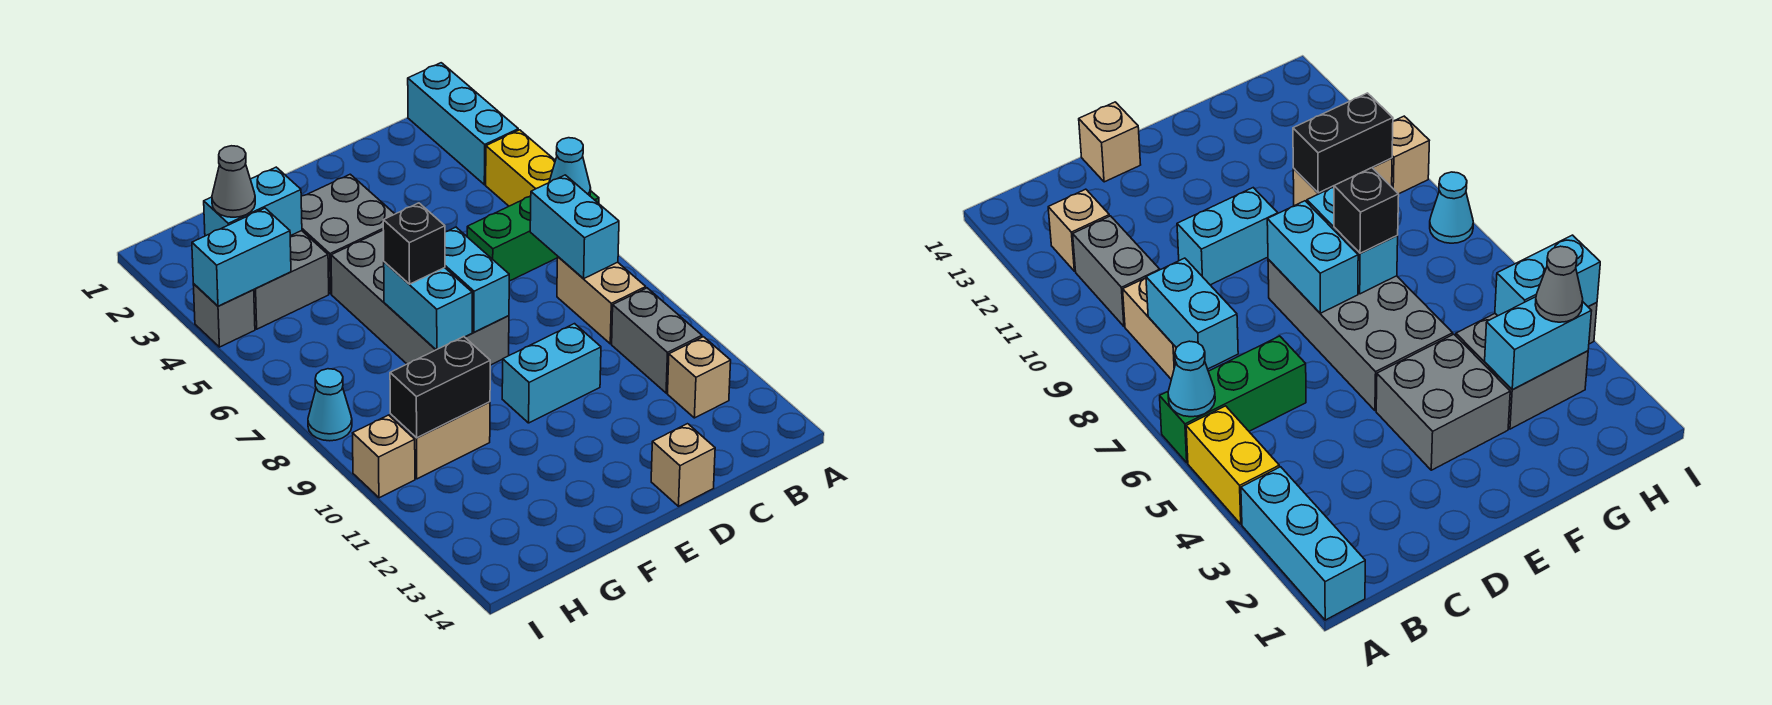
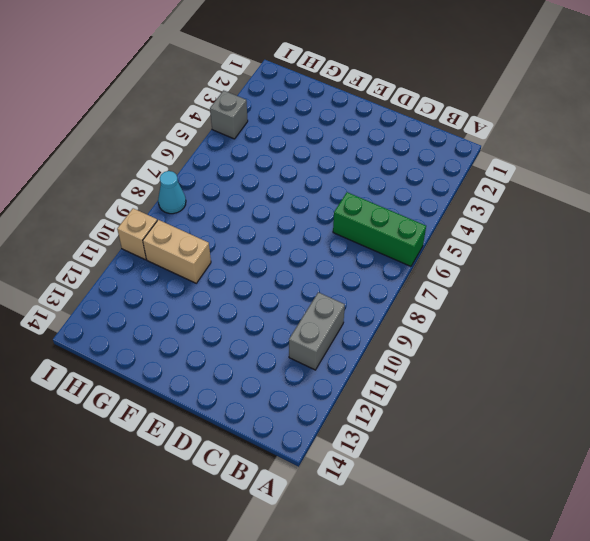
none -> cyan brick A1:A3 level 1
none -> yellow brick A4:A5 level 1
none -> tan brick B8:B9 level 1

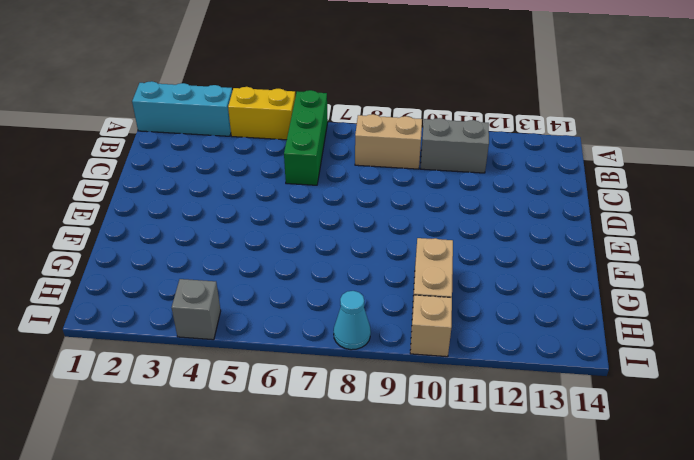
none -> tan brick B12 level 1
none -> cyan brick D10:E10 level 1
none -> tan brick D14 level 1

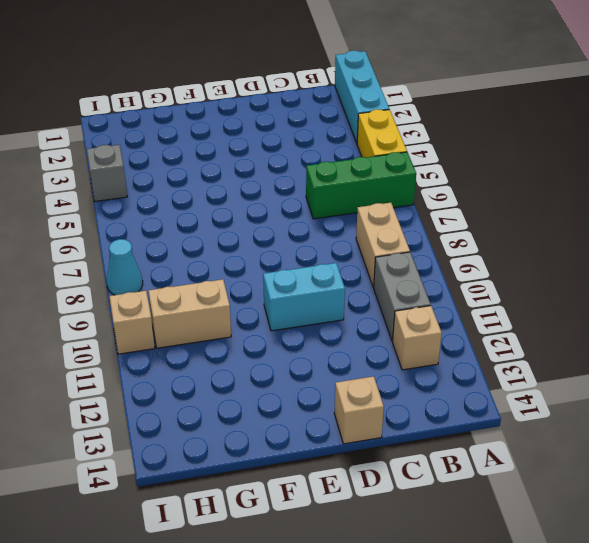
none -> grey brick E3:F4 level 1
none -> grey brick E5:F8 level 1
none -> grey brick G3:H4 level 1

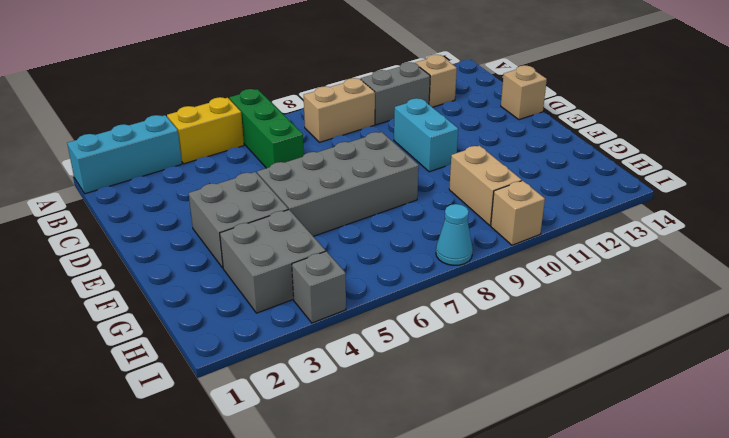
none -> cyan cone A6 level 2
none -> cyan brick B7:B8 level 2
none -> cyan brick E7:E8 level 2

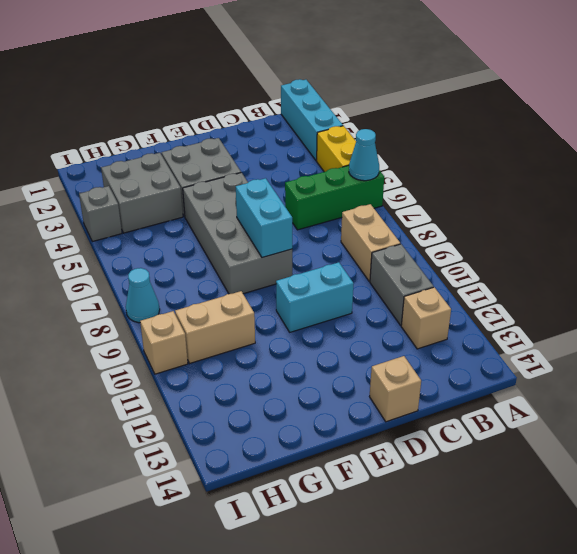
none -> cyan brick B7:B8 level 2
none -> cyan brick F7:F8 level 2
none -> cyan brick G3:H3 level 2

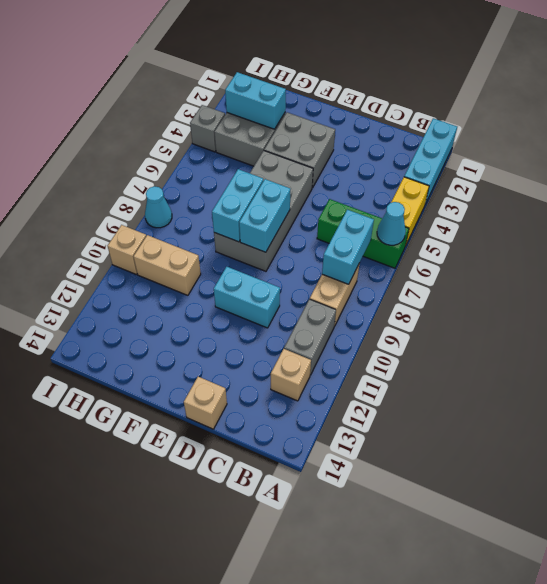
none -> black brick G10:H10 level 2
none -> cyan brick H4:I4 level 2
none -> black brick F7 level 3

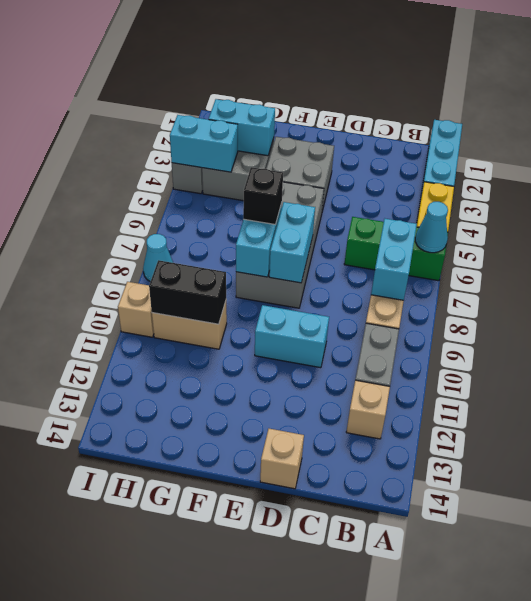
none -> grey cone H3 level 3

